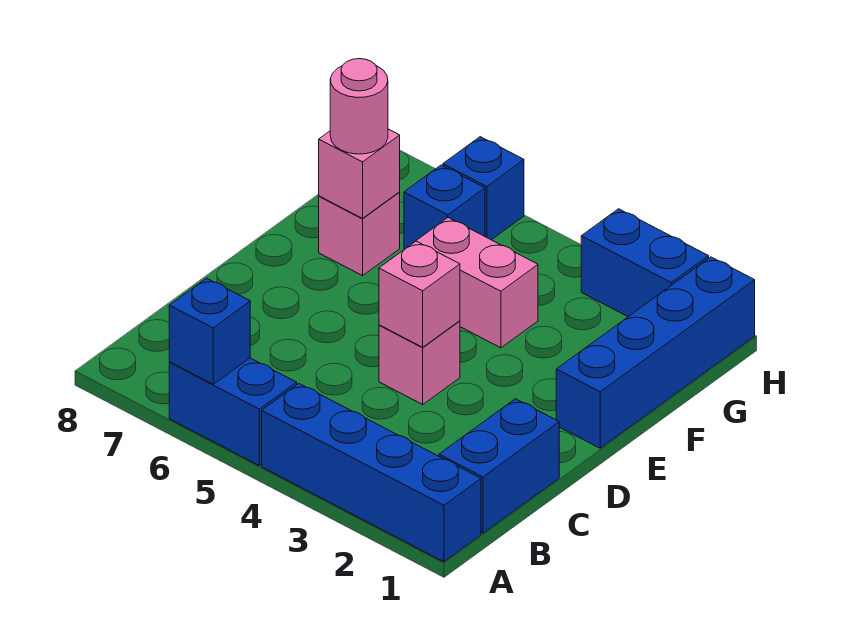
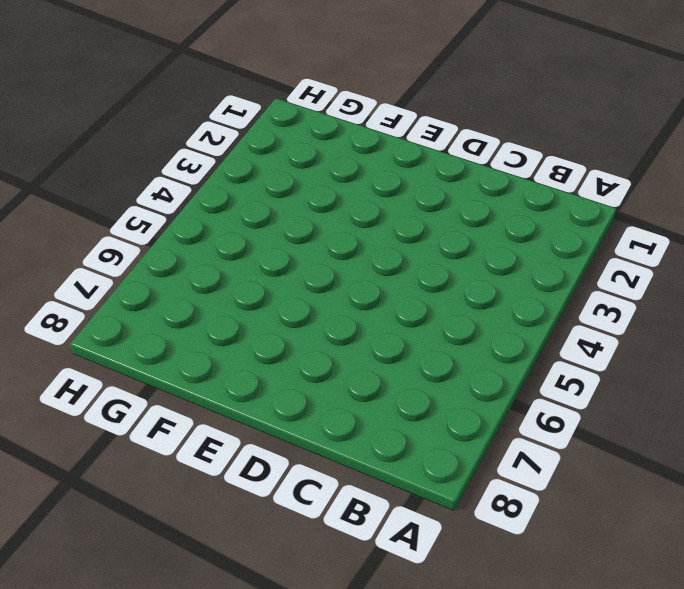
none -> blue brick A1:A4 level 1
none -> blue brick A5:A6 level 1
none -> blue brick B1:C1 level 1

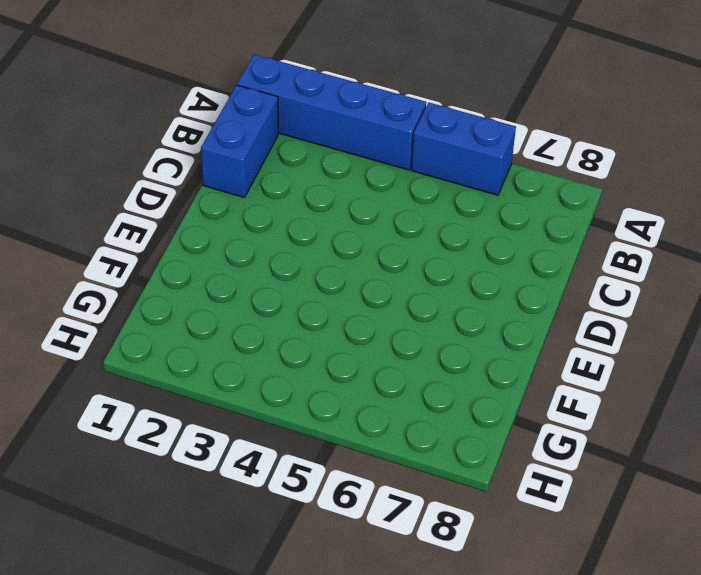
none -> pink brick D4 level 1
none -> blue brick E1:H1 level 1
none -> pink brick F4:F5 level 1

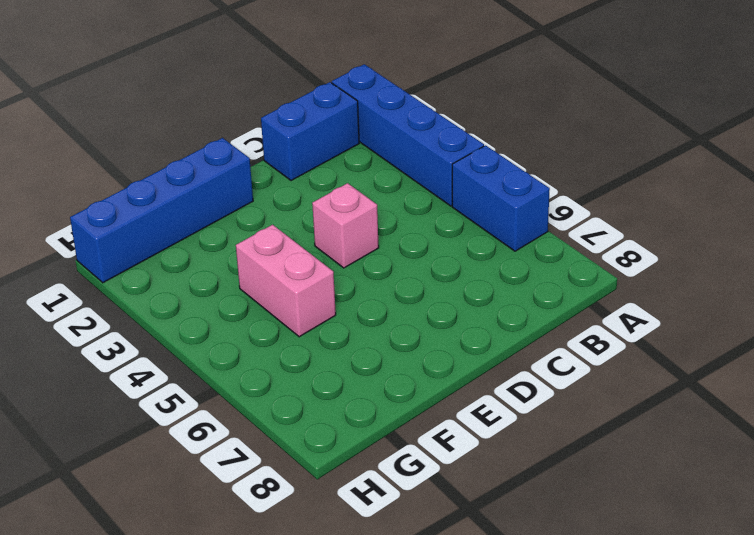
none -> pink brick F7 level 1
none -> blue brick G6 level 1
none -> blue brick H2:H3 level 1

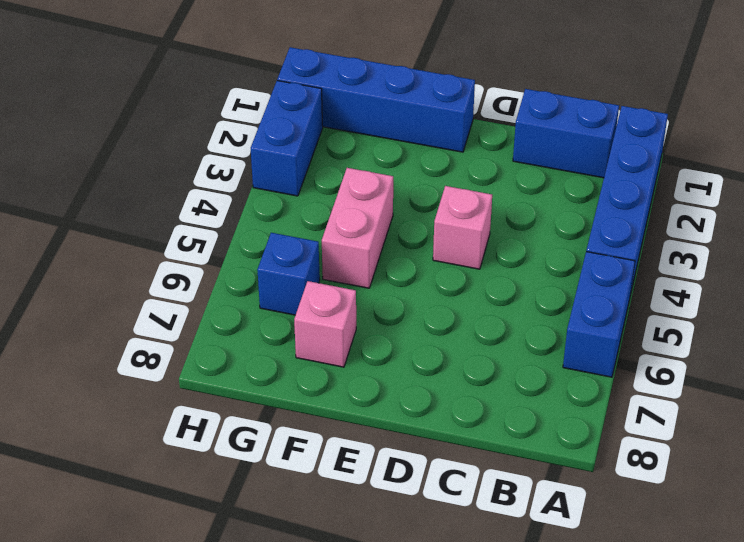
none -> blue brick H6 level 1
none -> blue brick A6 level 2
none -> pink brick D4 level 2

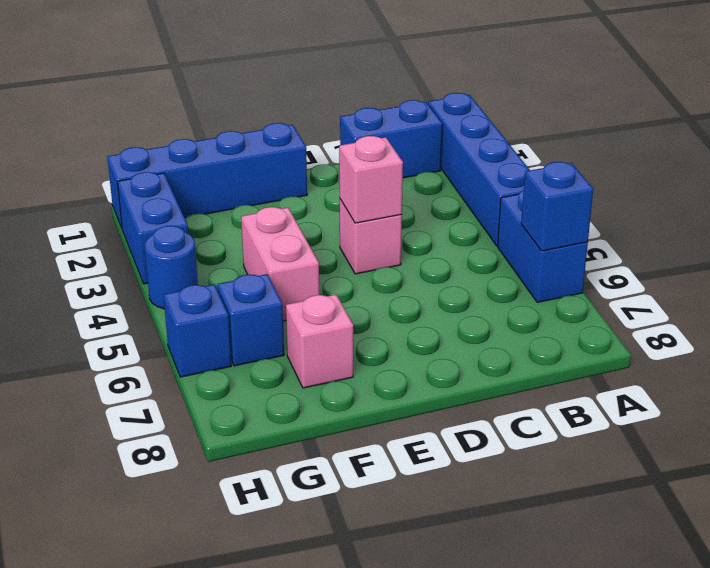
blue round brick H4 level 1 -> none
none -> pink brick F7 level 2
none -> pink round brick F7 level 3

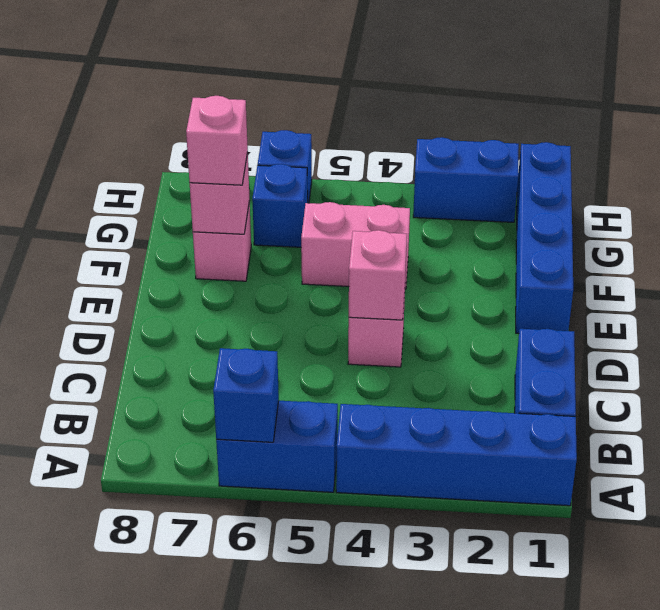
pink brick F7 level 3 -> pink round brick F7 level 3

